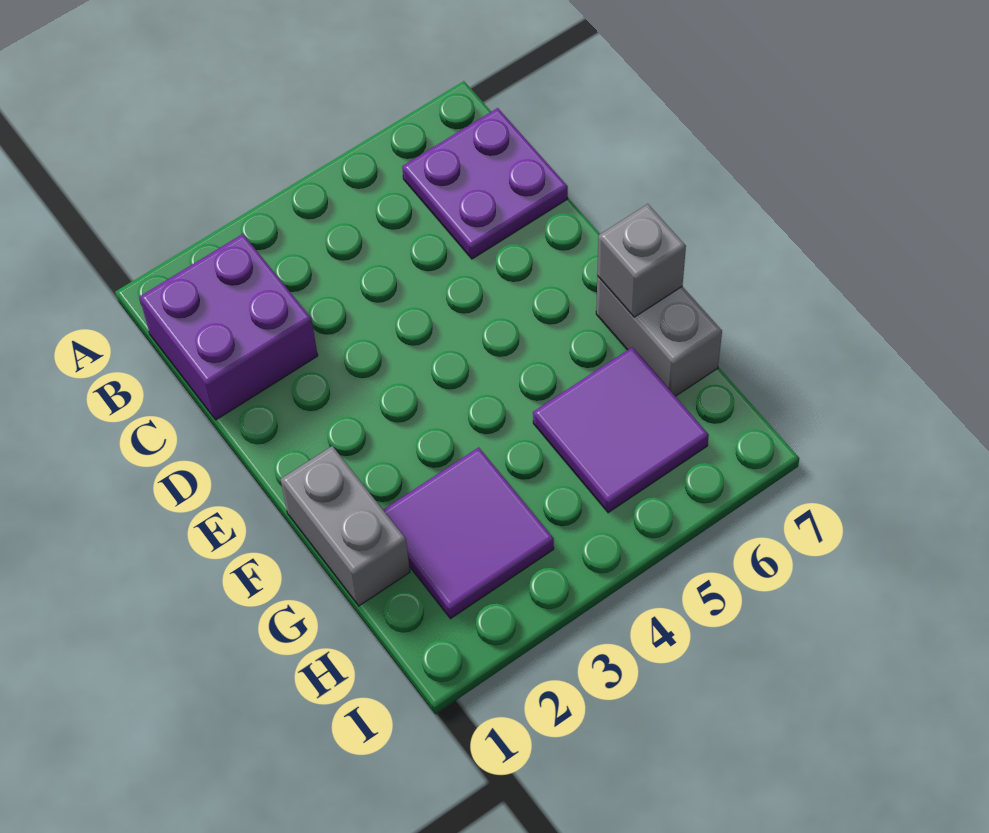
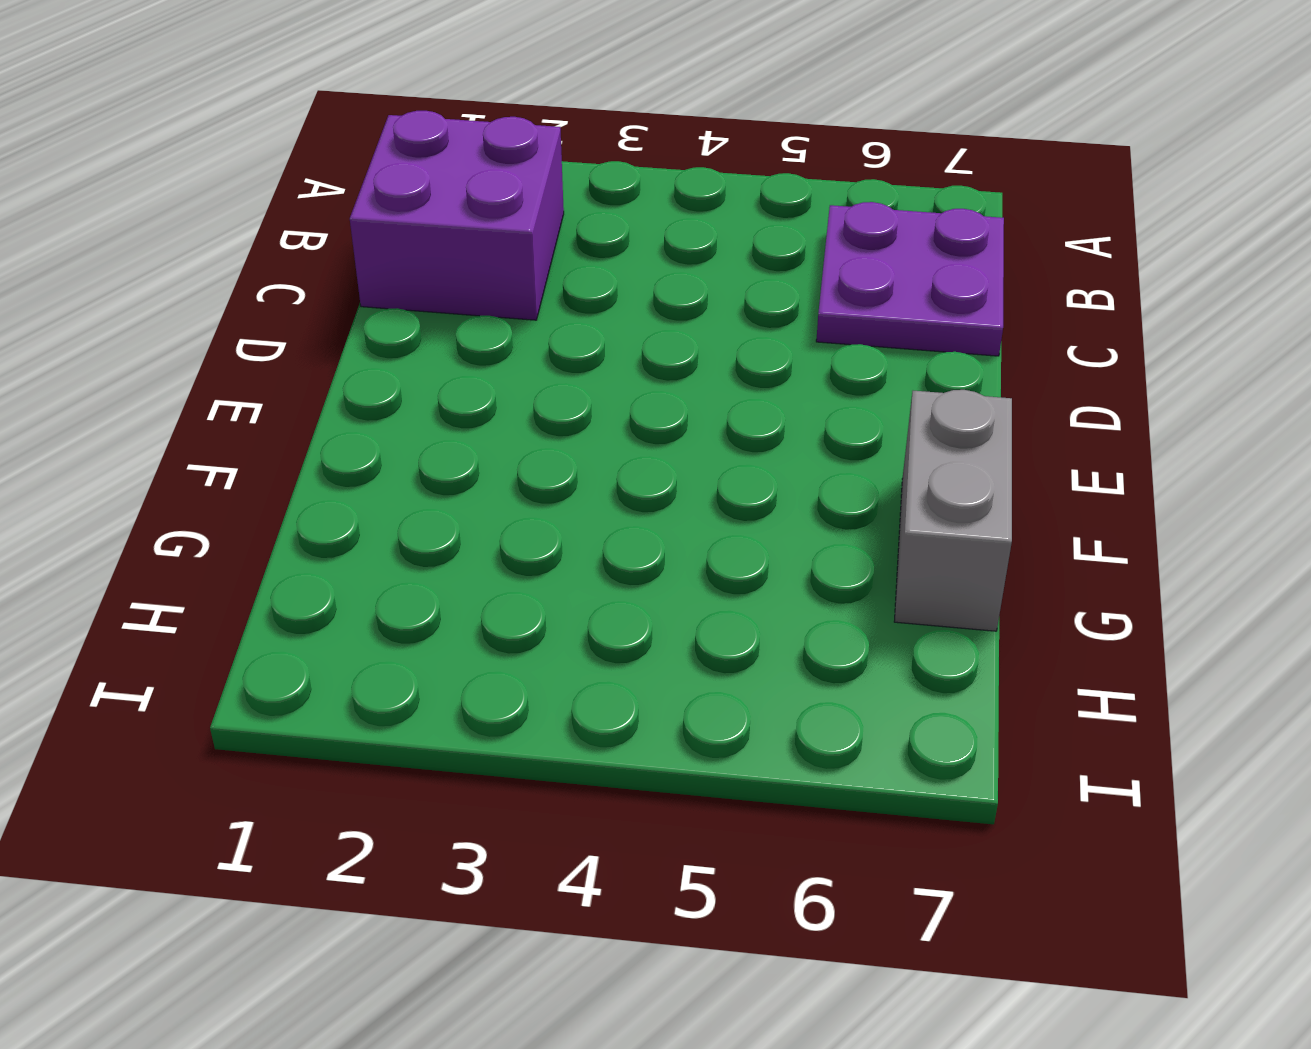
none -> grey brick F1:G1 level 1
none -> purple tile G2:H3 level 1

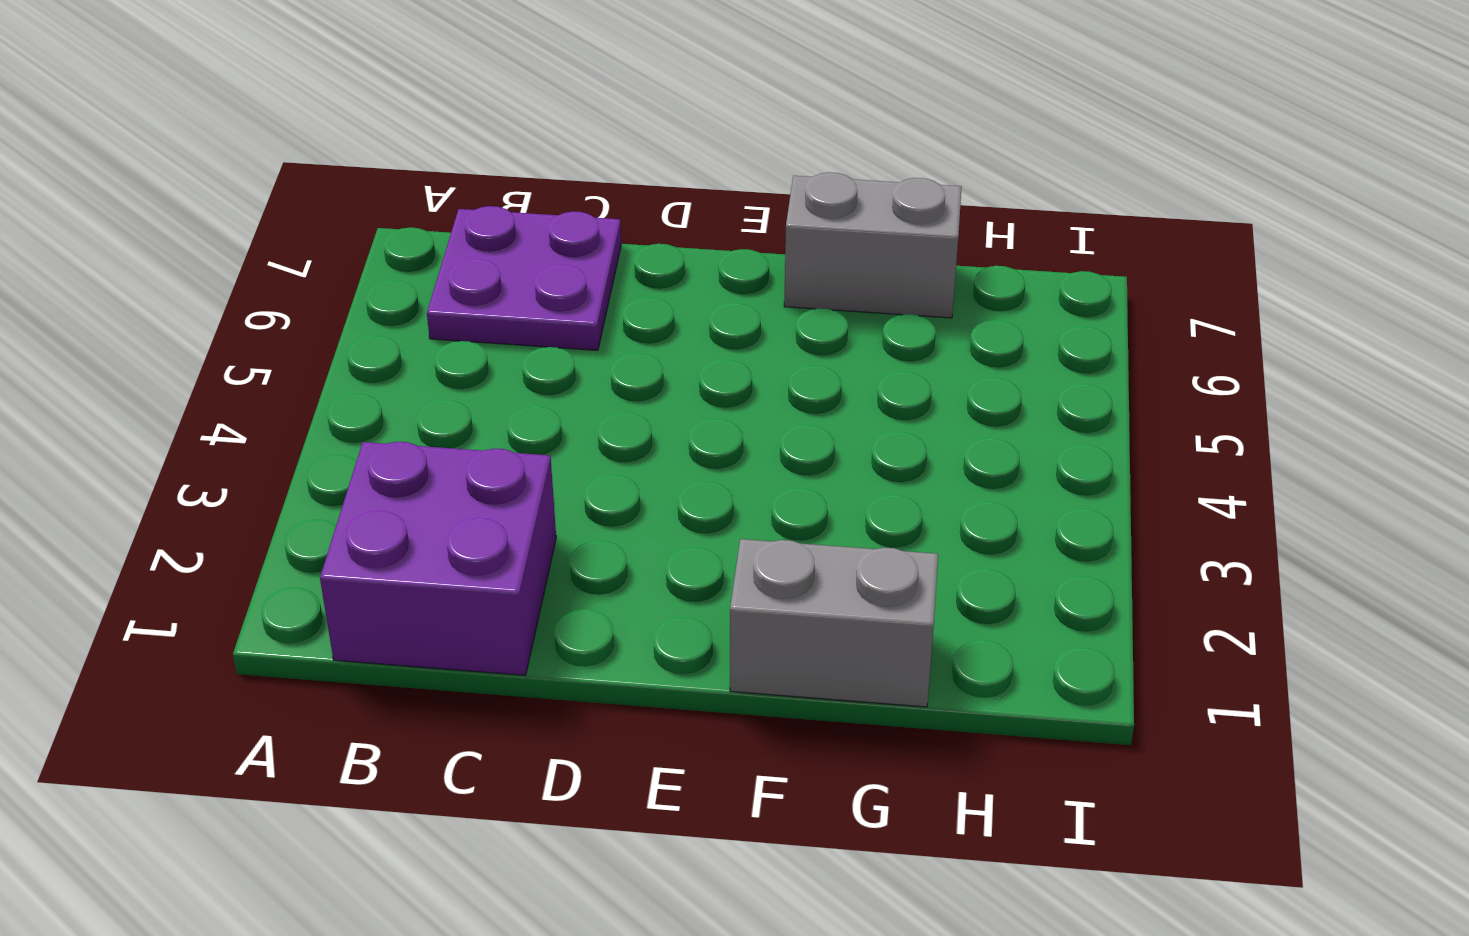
none -> purple tile G2:H3 level 1
none -> purple tile G5:H6 level 1

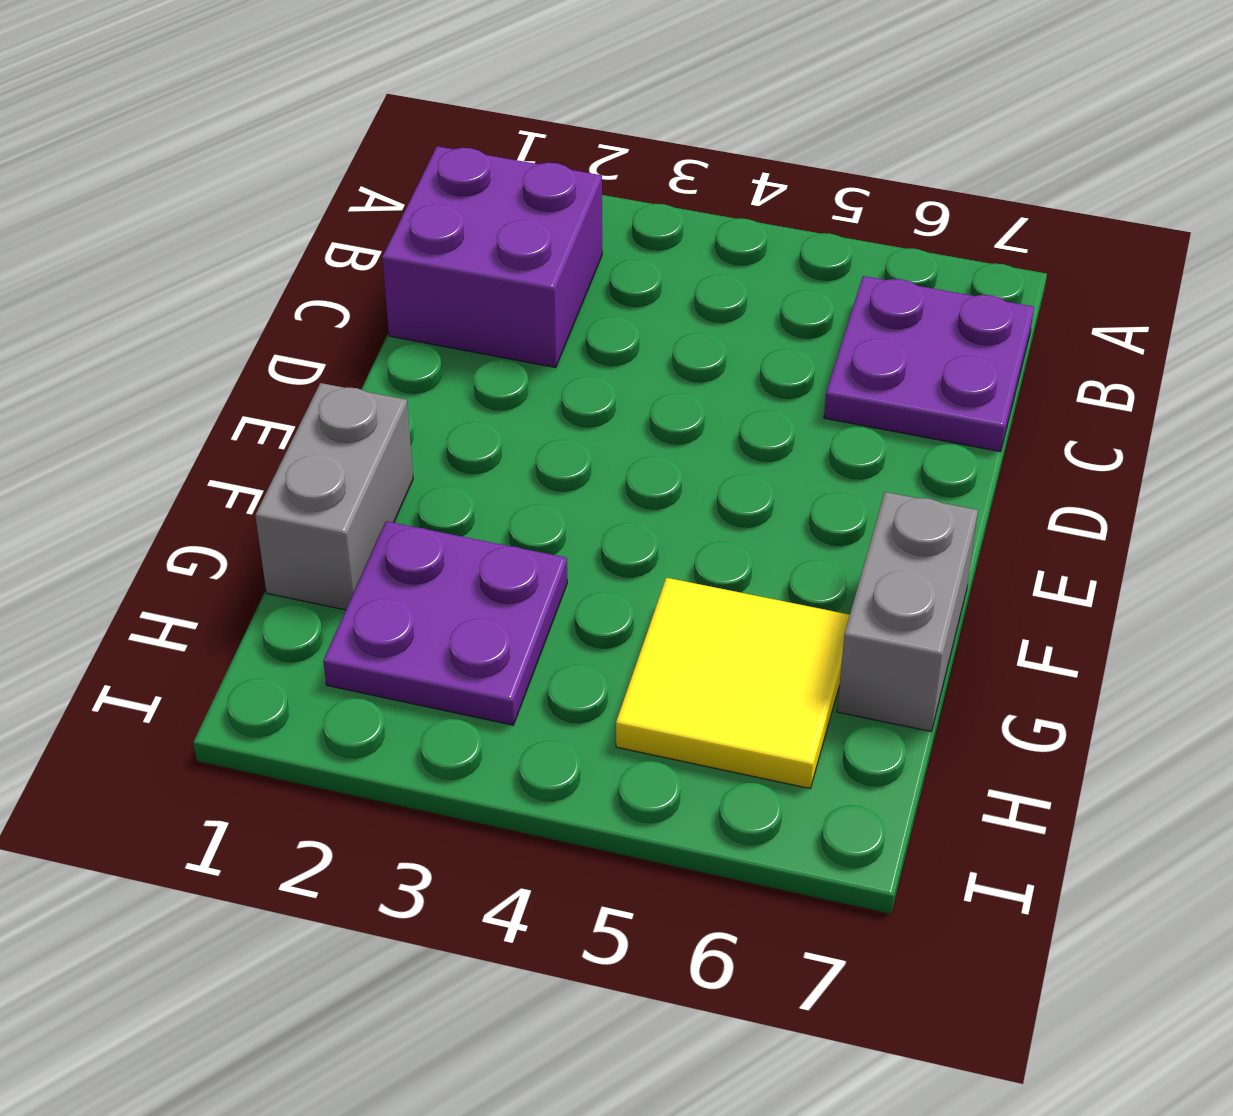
purple plate G2:H3 level 1 -> purple tile G2:H3 level 1
yellow tile G5:H6 level 1 -> purple tile G5:H6 level 1
none -> grey brick F7 level 2

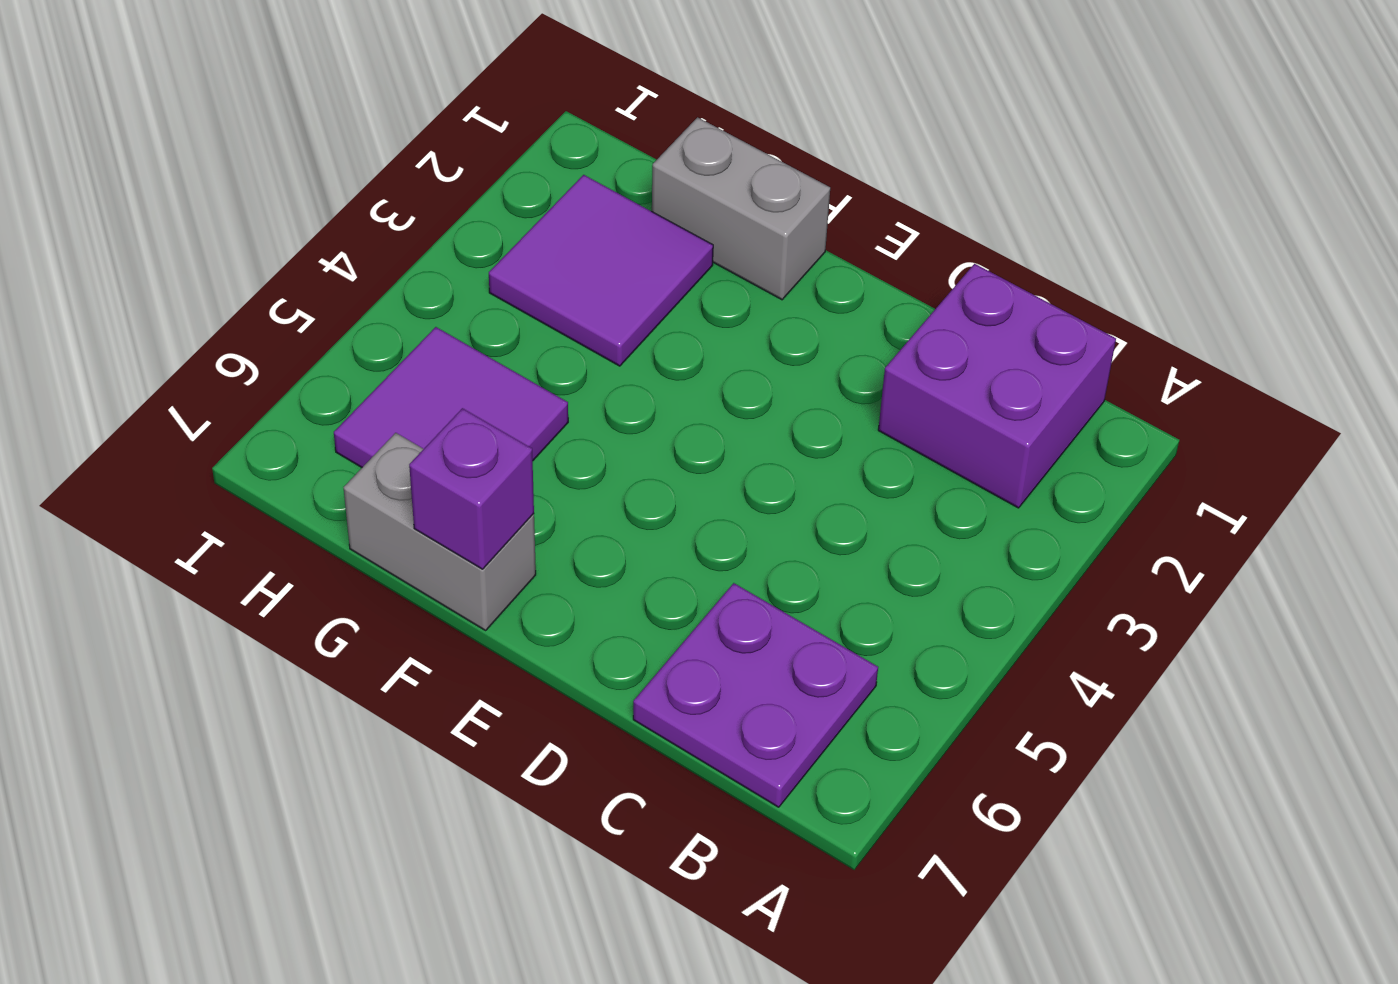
purple brick F7 level 2 -> grey brick F7 level 2

